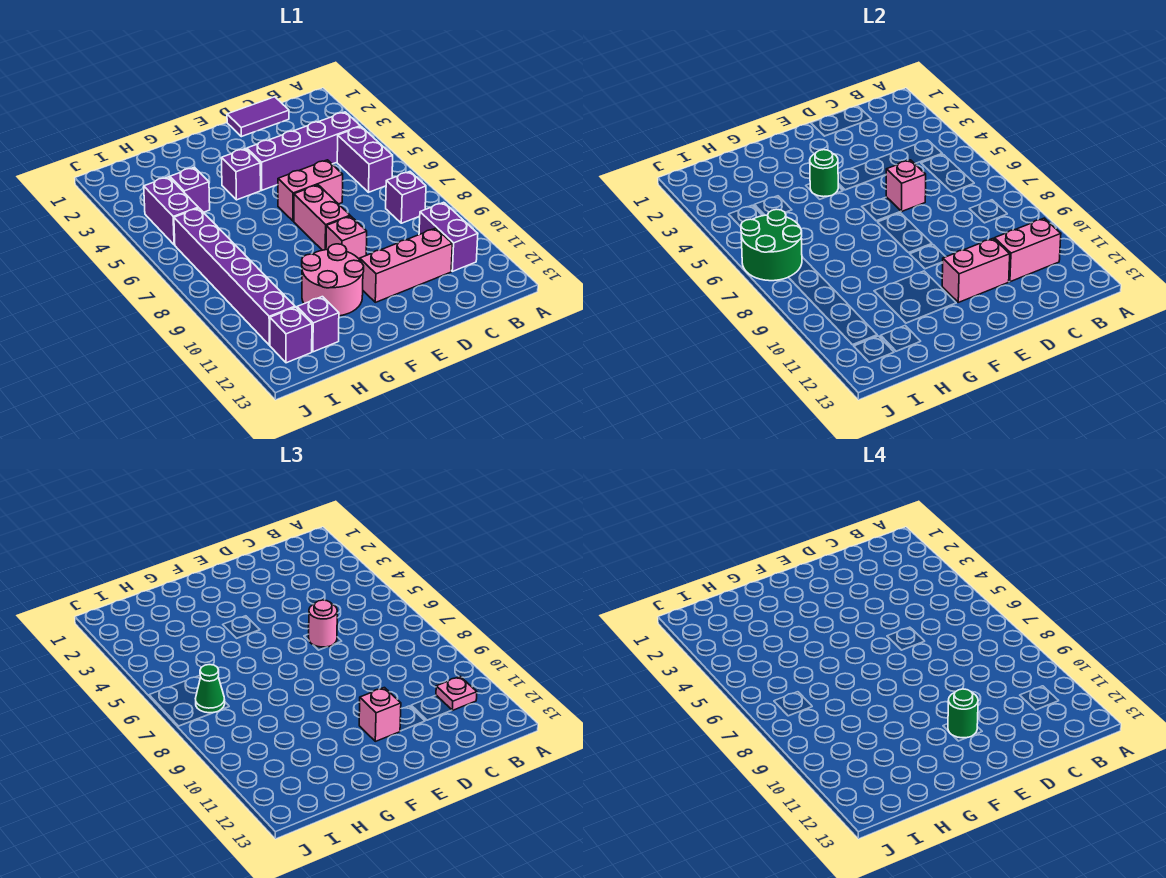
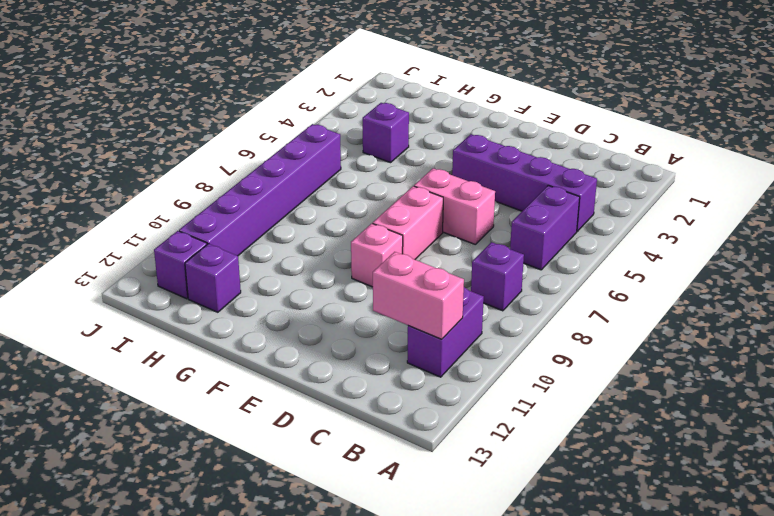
none -> purple tile C1:D1 level 1
none -> pink brick C11:E11 level 1
none -> purple brick F4 level 1

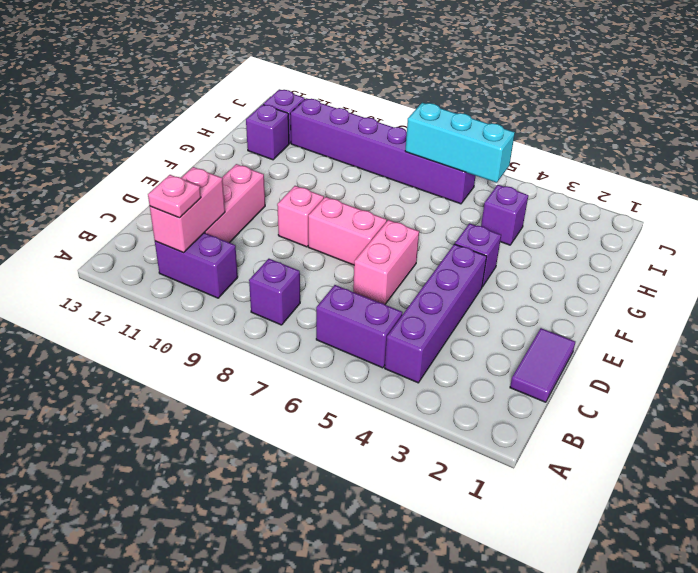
cyan brick I5:I7 level 2 -> green round brick I6:J7 level 2
none -> pink round brick F10:G11 level 1
none -> purple brick I4:I5 level 1
none -> pink brick D6 level 2

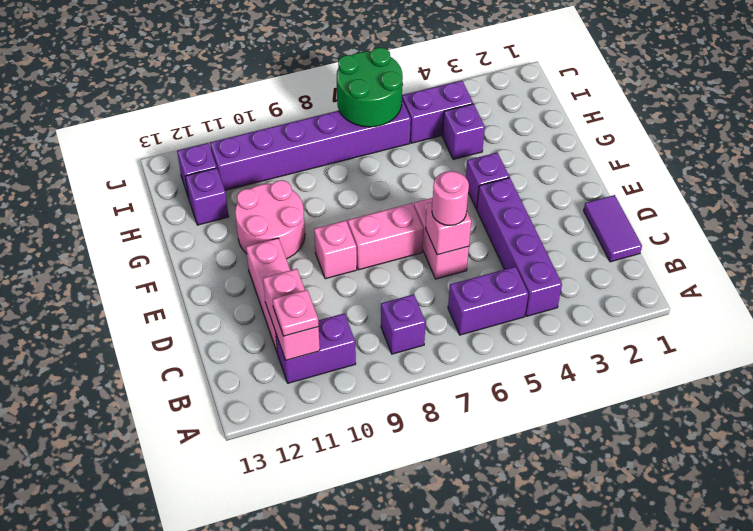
none -> pink brick D11:E11 level 2
none -> green round brick F4 level 2
none -> pink brick E11 level 3

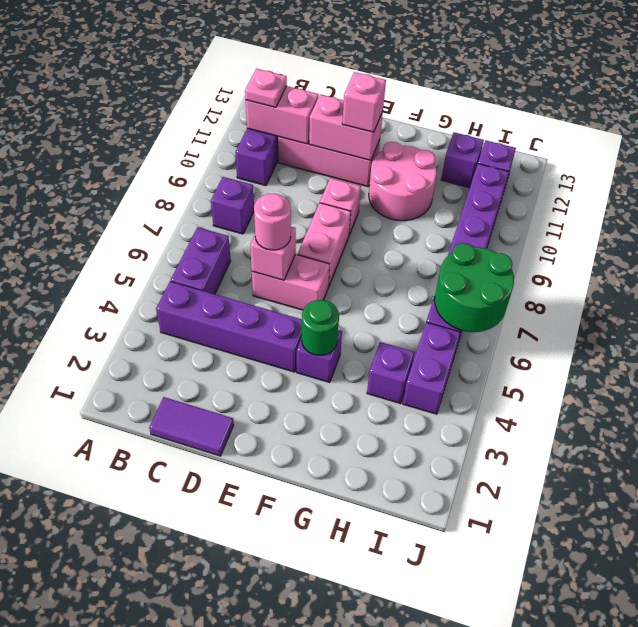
none -> green cone I7 level 3
none -> green round brick E11 level 4

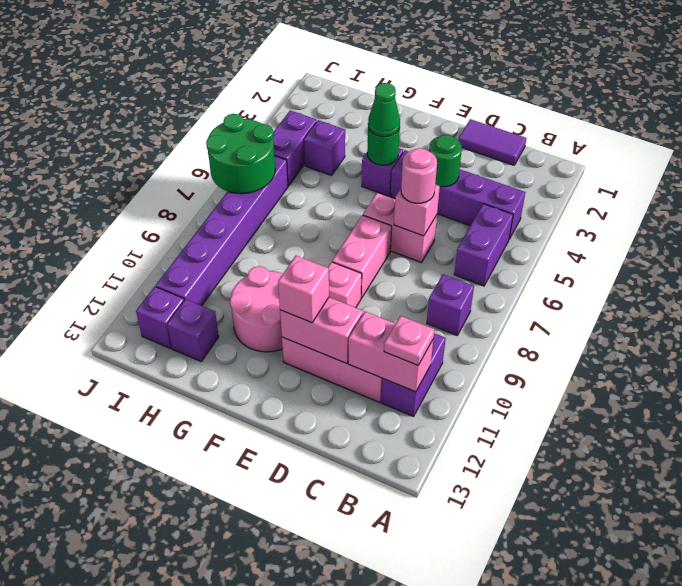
green round brick D4 level 2 -> green round brick E11 level 4
green cone F4 level 3 -> green cone I7 level 3

